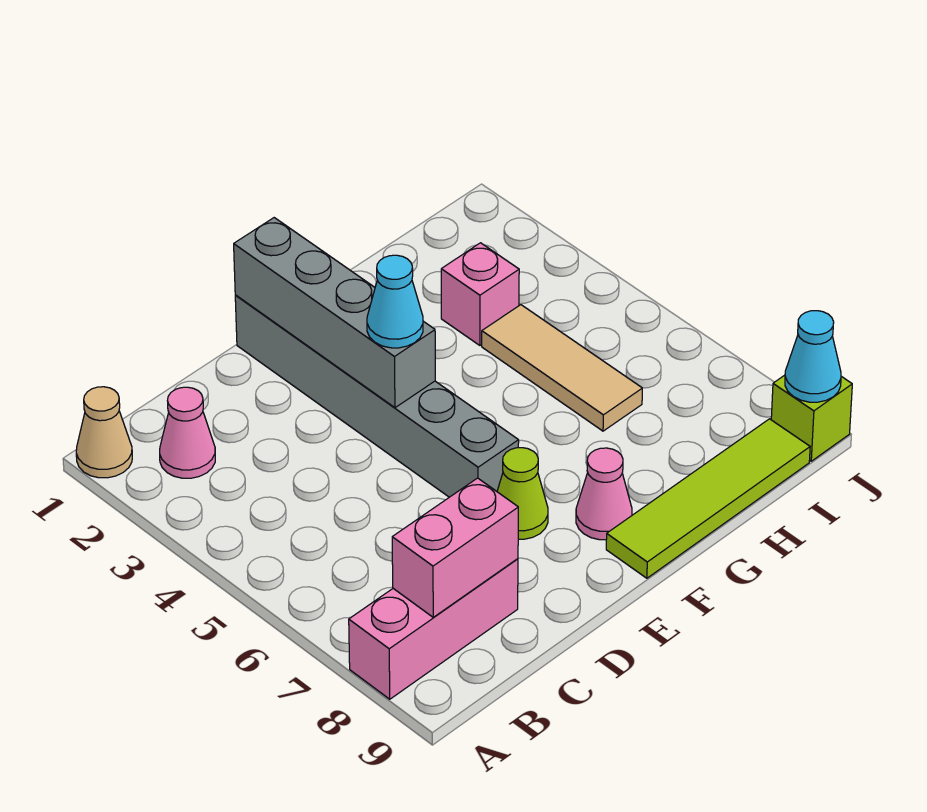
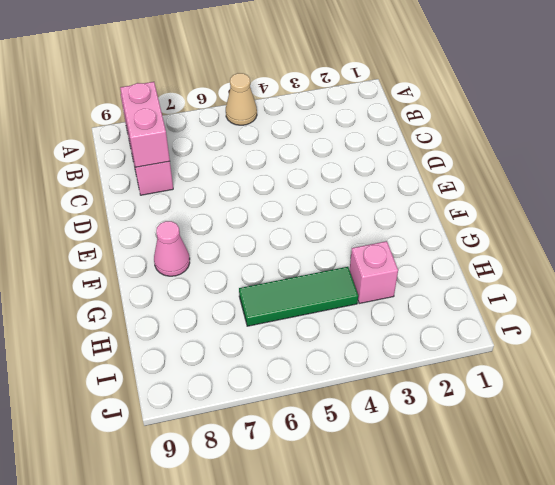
tan cone A5 level 1 -> tan cone A1 level 1
green tile H4:H6 level 1 -> tan tile H4:H6 level 1
none -> pink cone B2 level 1
none -> grey brick E1:E6 level 1
none -> lime cone E7 level 1

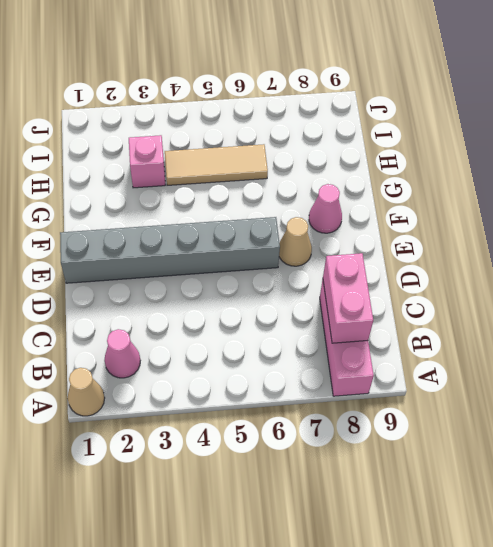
tan cone E7 level 1 -> lime cone E7 level 1
none -> lime tile F9:I9 level 1
none -> lime brick J9 level 1
none -> grey brick E1:E4 level 2

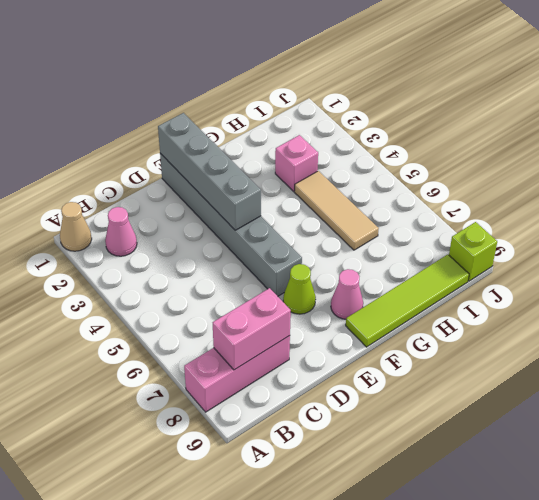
none -> cyan cone J9 level 2
none -> cyan cone E4 level 3

